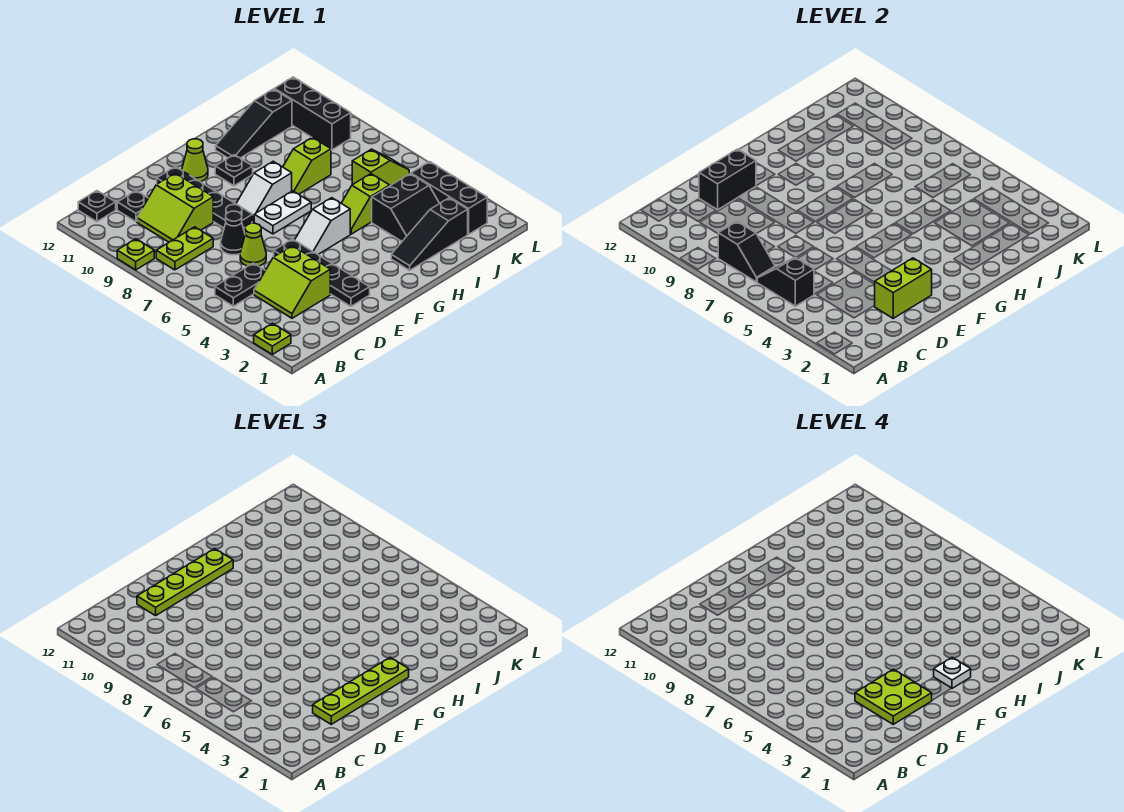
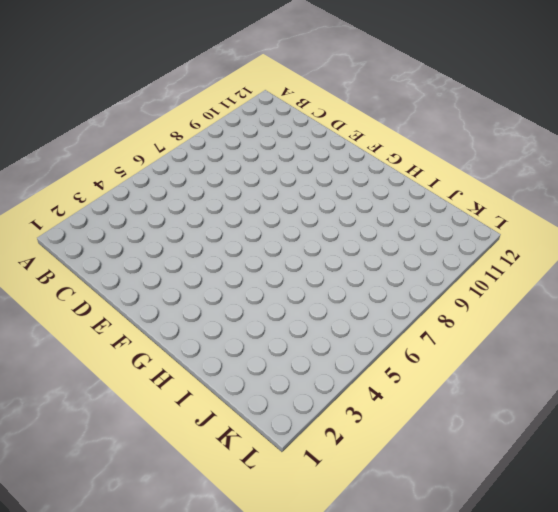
none -> lime plate A2 level 1
none -> lime plate A9 level 1
none -> black plate B5:C5 level 1
none -> lime plate B8:C8 level 1

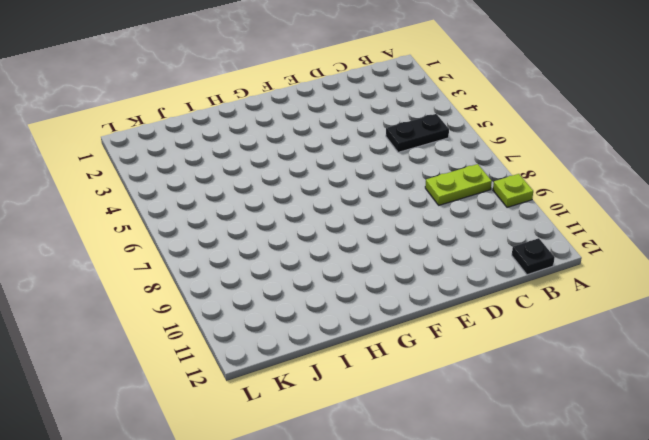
none -> lime plate A2 level 1
none -> lime slope C3:D4 level 1 top D
none -> lime slope C9:D10 level 1 top D
none -> black plate C11 level 1

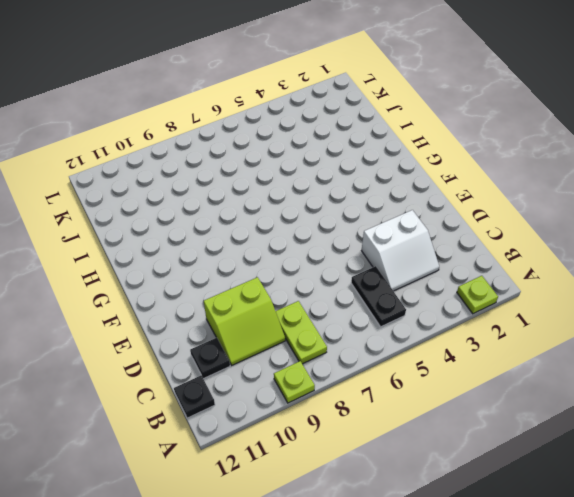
white slope C3:D4 level 1 top D -> lime slope C3:D4 level 1 top D
none -> lime cone D6 level 1
none -> black cone D7 level 1
none -> black plate E2:E5 level 1
none -> black plate E8:E11 level 1

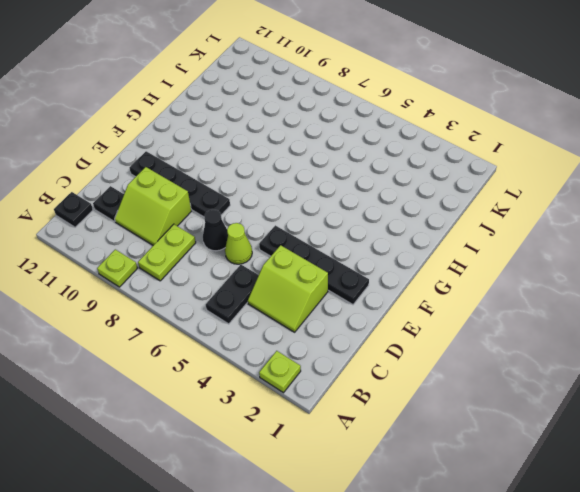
none -> white slope F5:G5 level 1 top G
none -> white plate F7:G7 level 1
none -> white slope F8:G8 level 1 top G
none -> lime cone F11 level 1

